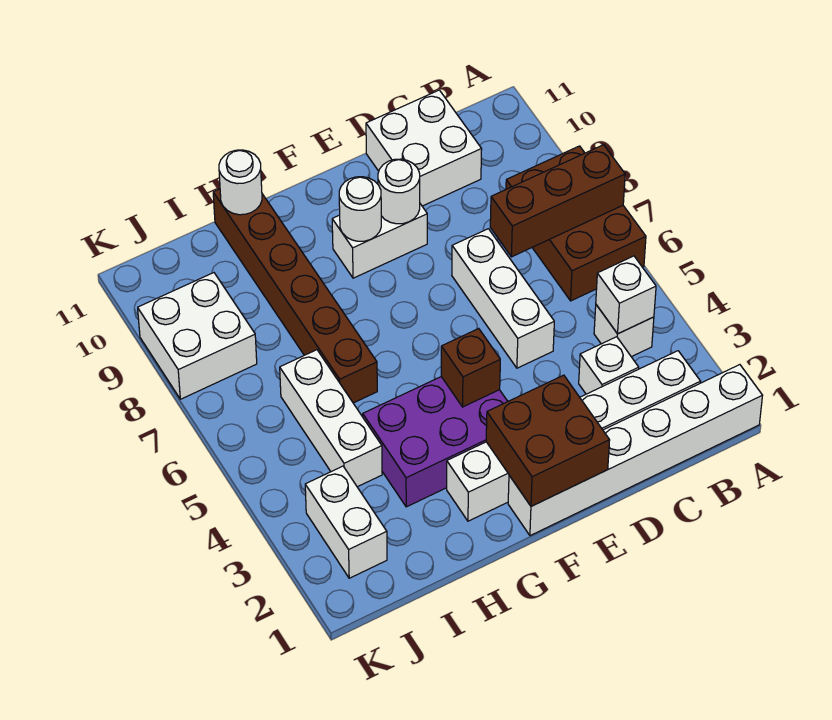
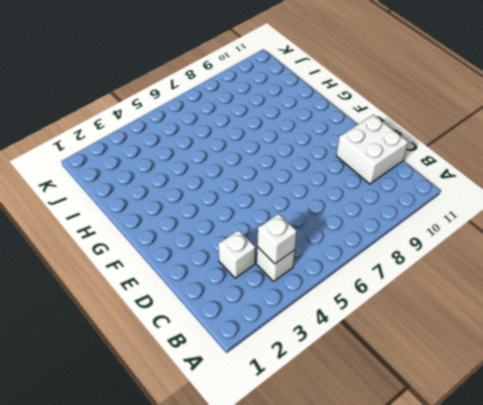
none -> white brick A1:F1 level 1
none -> brown brick A6:B8 level 1
none -> white brick B2:G2 level 1

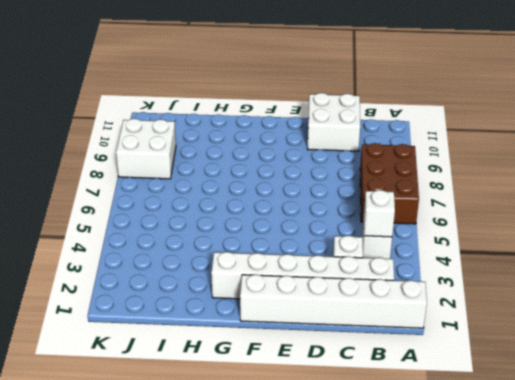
none -> white brick D5:D7 level 1
none -> white brick E9:F9 level 1
none -> purple brick F3:H4 level 1

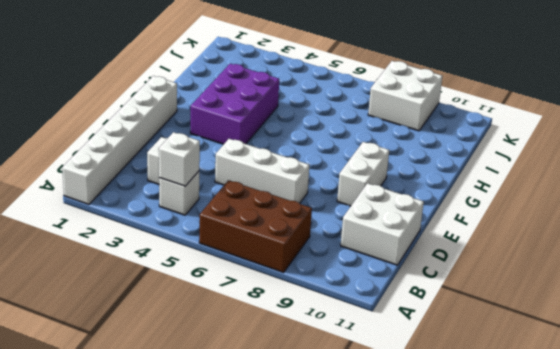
none -> white brick B2:G2 level 1
none -> brown brick H6:H11 level 1
none -> white brick I4:I6 level 1

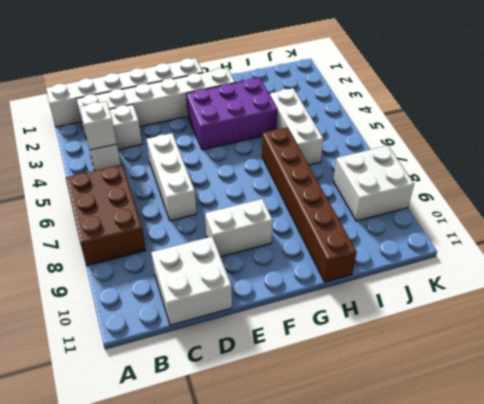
none -> white brick J2:J3 level 1
none -> brown brick A7:C7 level 2
none -> brown brick E1:F2 level 2

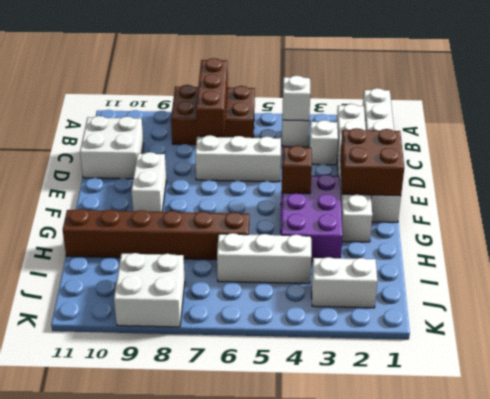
none -> white round brick E9 level 2
none -> white round brick F9 level 2
none -> white round brick H11 level 2

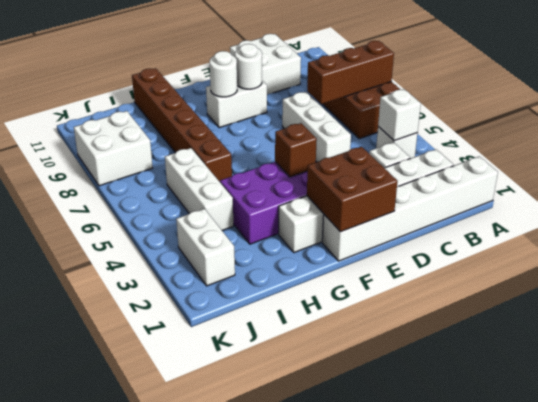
none -> white round brick H11 level 2

